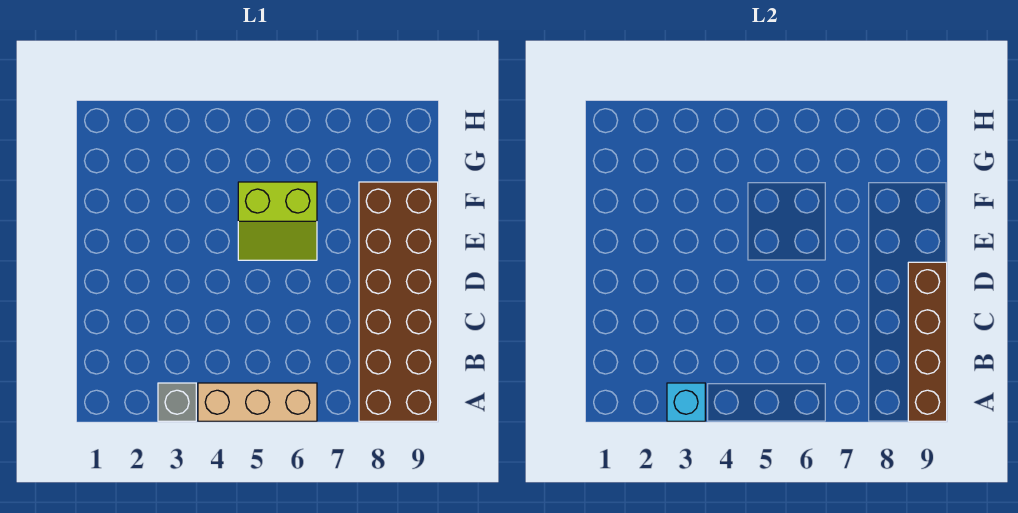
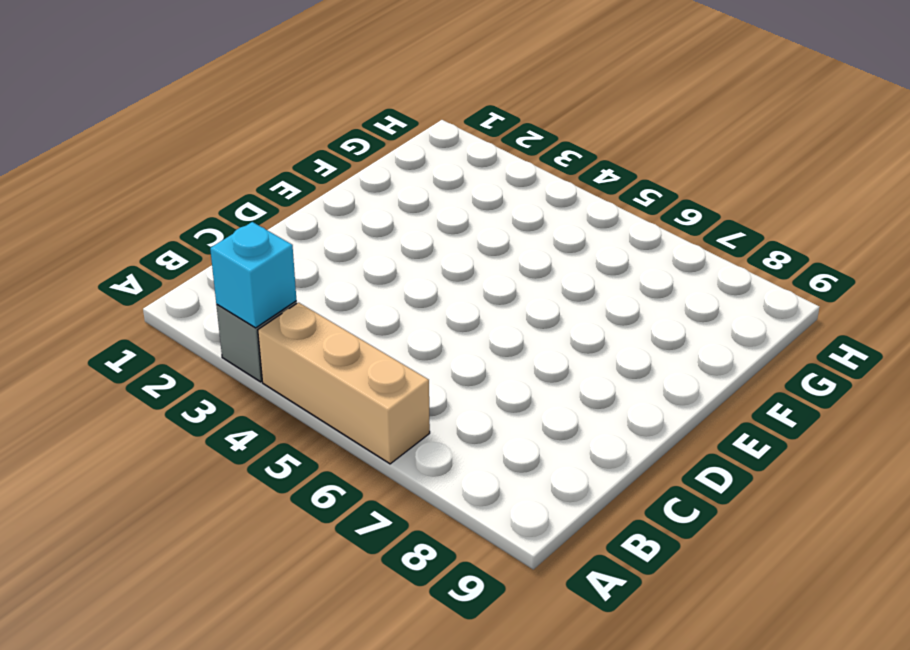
none -> brown brick A8:F9 level 1
none -> lime slope E5:F6 level 1 top F

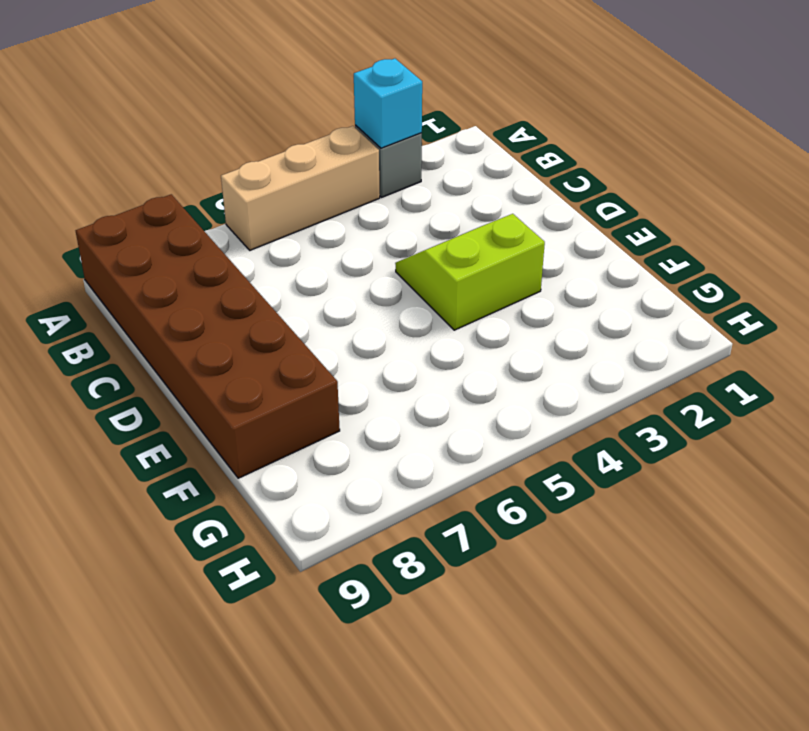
lime slope D3:E4 level 1 top E -> lime slope E5:F6 level 1 top F
none -> brown brick A9:D9 level 2

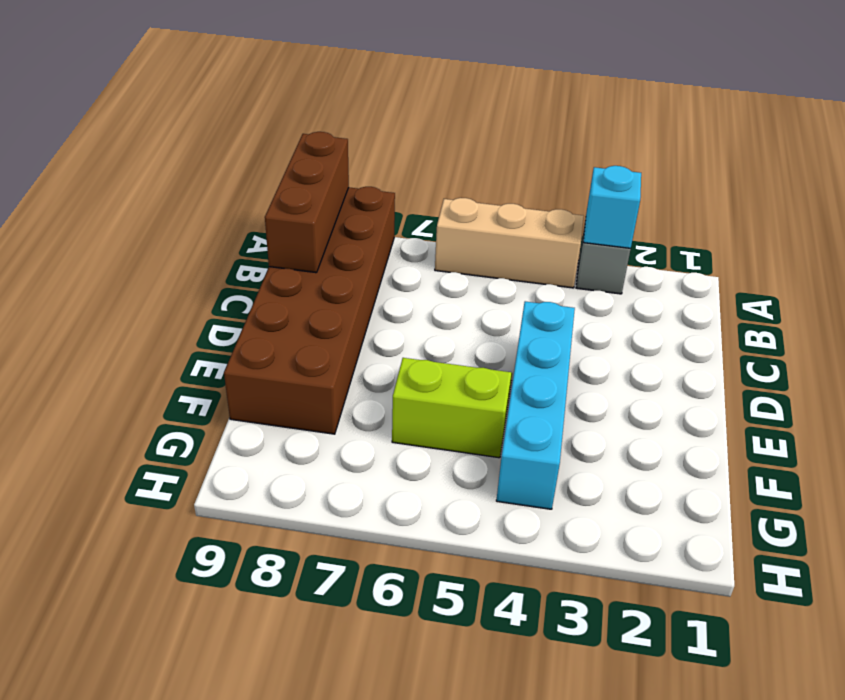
brown brick A9:C9 level 2 -> brown brick A9:D9 level 2
cyan brick D4:G4 level 1 -> none

